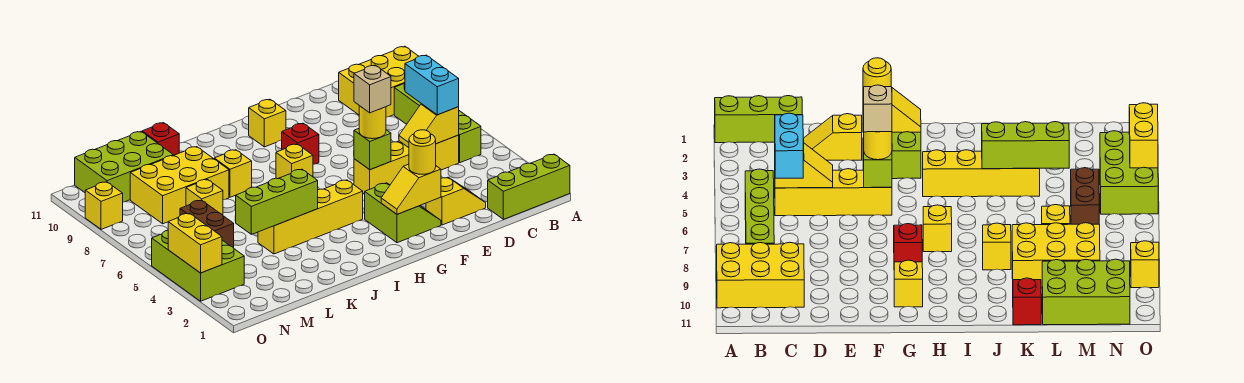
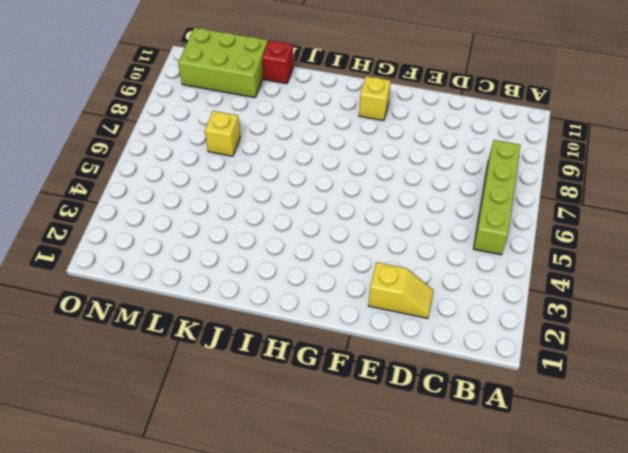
none -> lime brick A1:C1 level 1
none -> yellow brick A9:C10 level 1
none -> yellow brick C5:F5 level 1

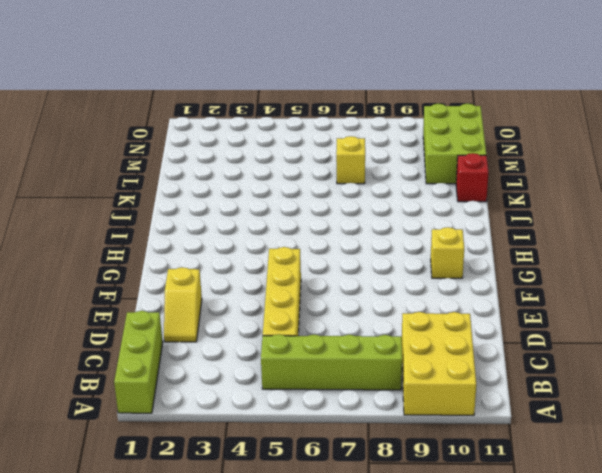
none -> lime slope F2:G3 level 1 top G
none -> red brick G8 level 1
none -> yellow brick H4:K4 level 1

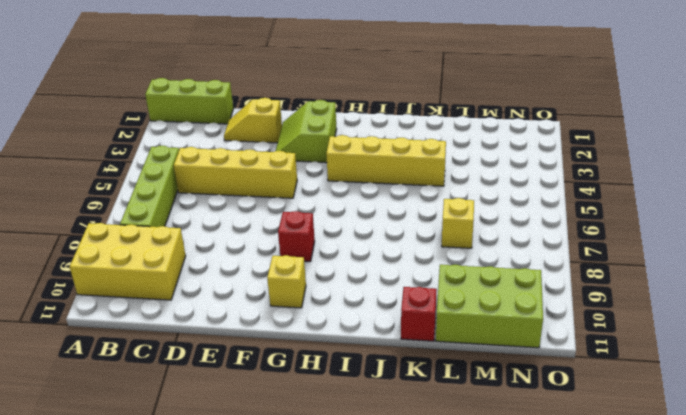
none -> yellow brick H7 level 1
none -> yellow brick J8 level 1
none -> yellow brick K8:M9 level 1

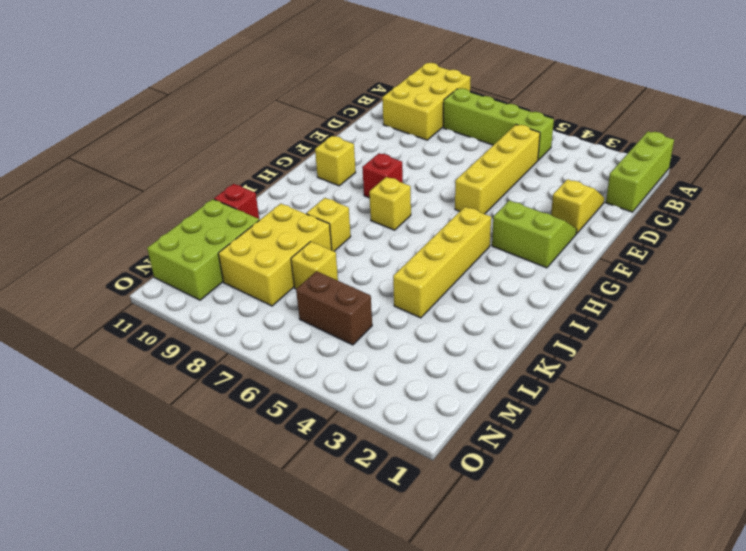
none -> lime brick N3:O5 level 1
none -> yellow brick O9 level 1
none -> yellow slope C5:D5 level 2 top C

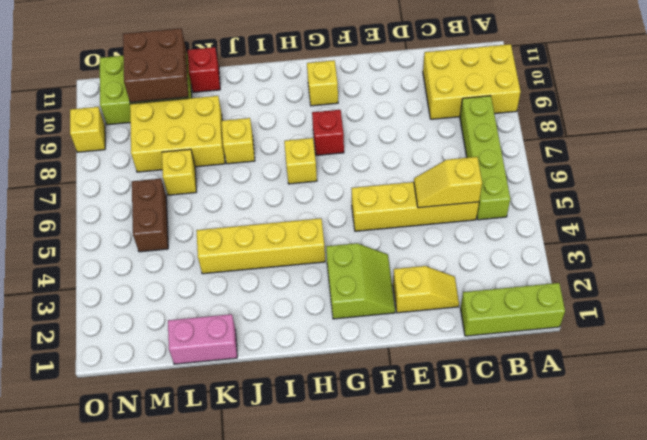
pink brick K1:L1 level 1 -> none
brown brick L10:M11 level 2 -> none
none -> lime brick N3:O5 level 1
none -> yellow slope F2:G2 level 2 top F
none -> lime brick F5 level 2

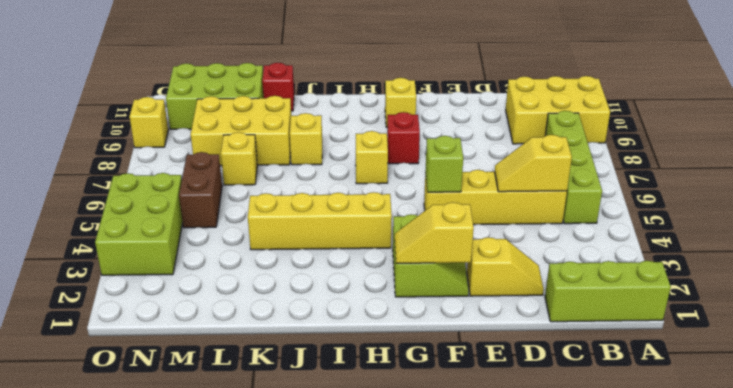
none -> lime brick J4:L4 level 2
none -> yellow brick O3:O4 level 2
none -> cyan brick C5:C6 level 3

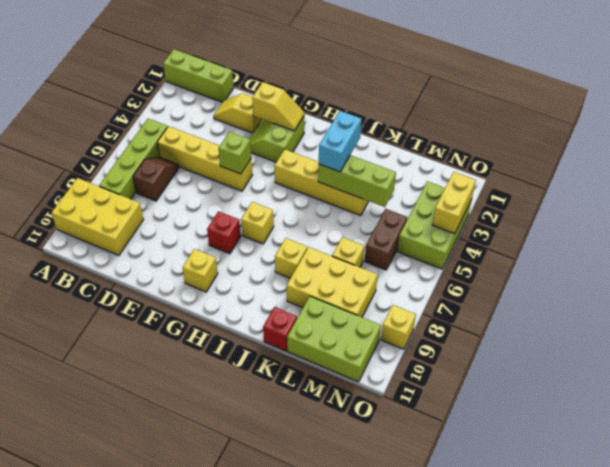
brown slope C6:C7 level 1 top 7 -> none
cyan brick J3:J4 level 3 -> cyan brick C5:C6 level 3
none -> yellow slope C5:D5 level 2 top C
none -> yellow round brick F2 level 3
none -> yellow round brick F5 level 3

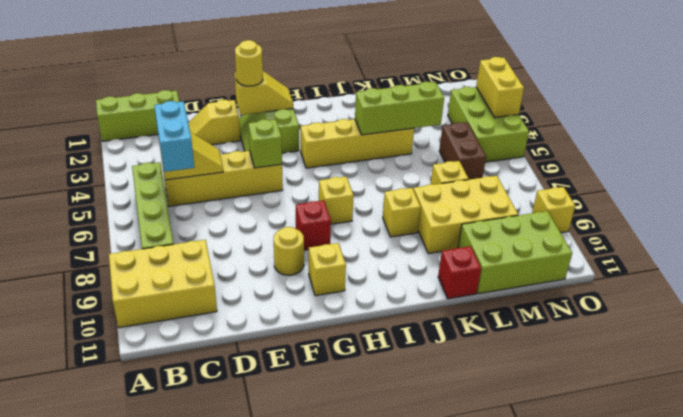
yellow round brick F9 level 1 -> yellow round brick F5 level 3
none -> tan brick F5 level 4

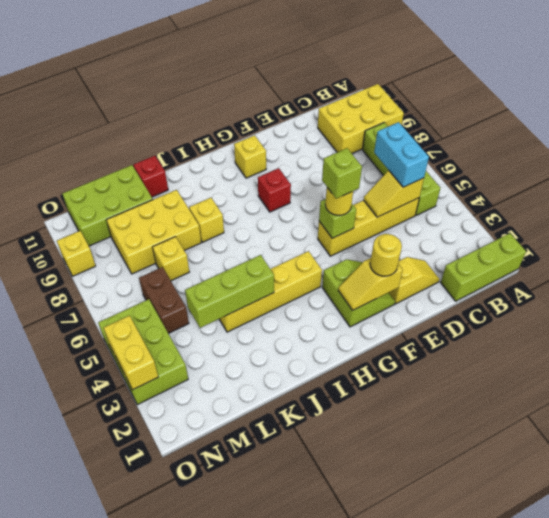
lime brick F5 level 4 -> tan brick F5 level 4
none -> yellow brick H7 level 1

